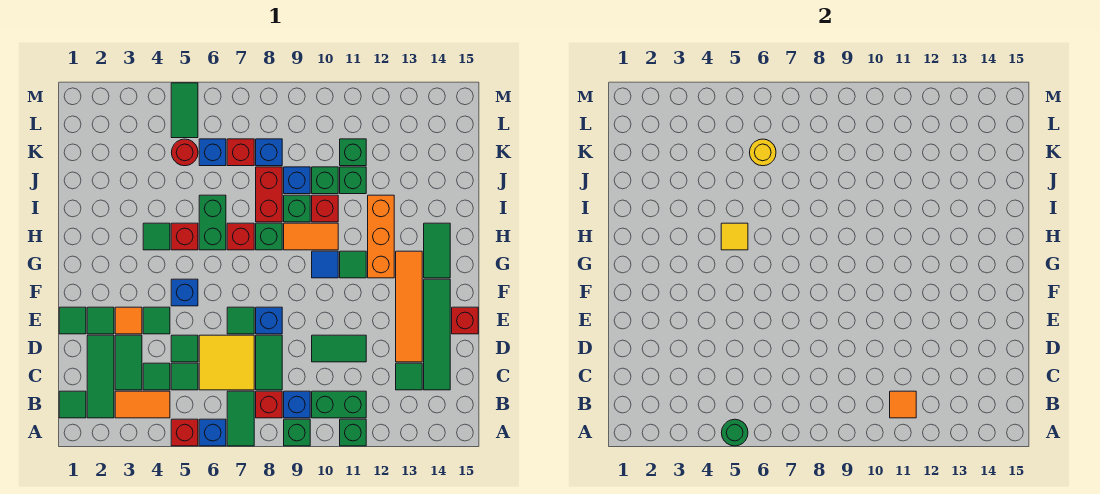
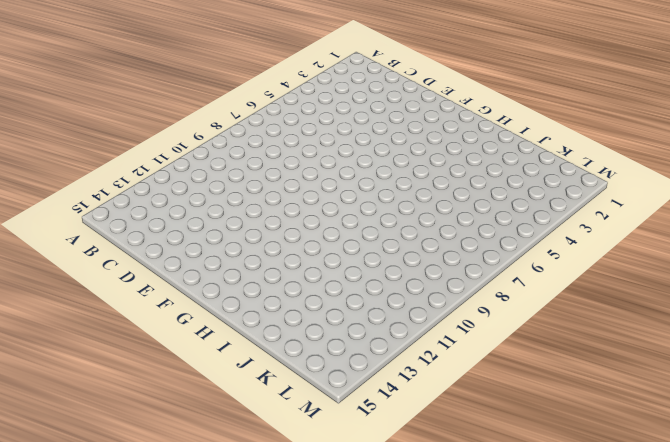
none -> red brick A5 level 1
none -> blue brick A6 level 1
none -> green tile A7:B7 level 1
none -> green brick A9 level 1

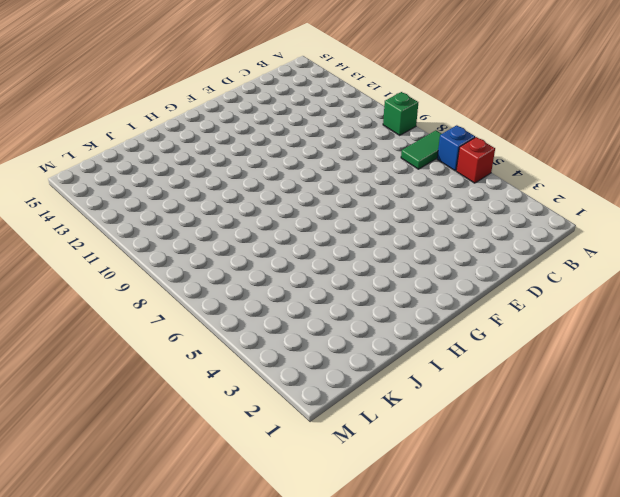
none -> green brick A11 level 1
none -> green tile B1 level 1
none -> green tile B2:D2 level 1
none -> orange tile B3:B4 level 1

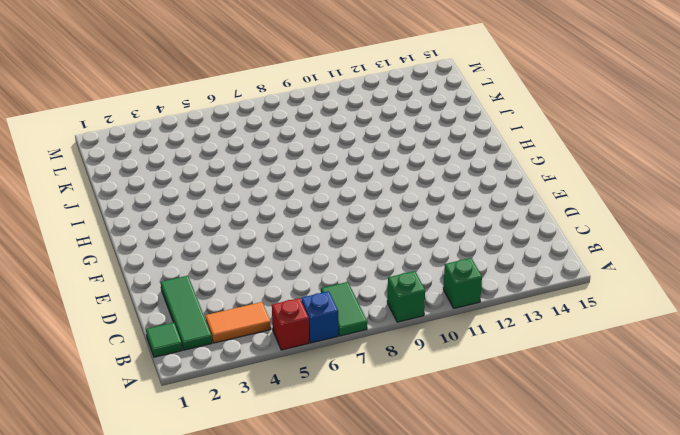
none -> red brick B8 level 1
none -> blue brick B9 level 1
none -> green brick B10:B11 level 1
none -> green tile C3:D3 level 1

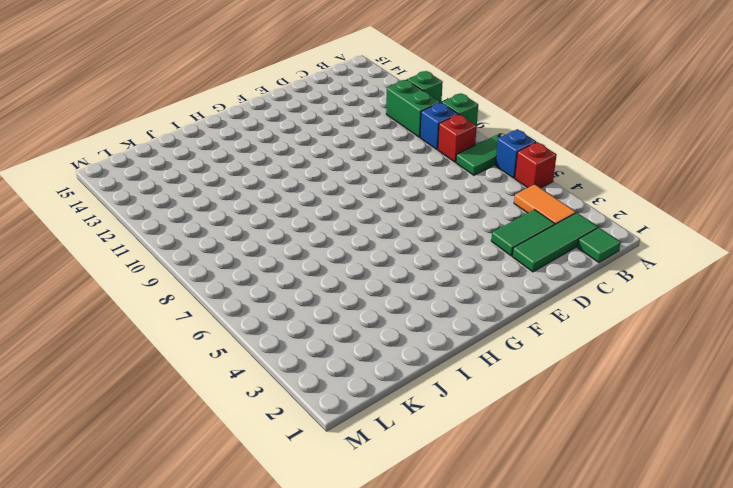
none -> green tile C4 level 1
none -> green tile C5 level 1
none -> yellow tile C6:D7 level 1
none -> green tile C8:D8 level 1

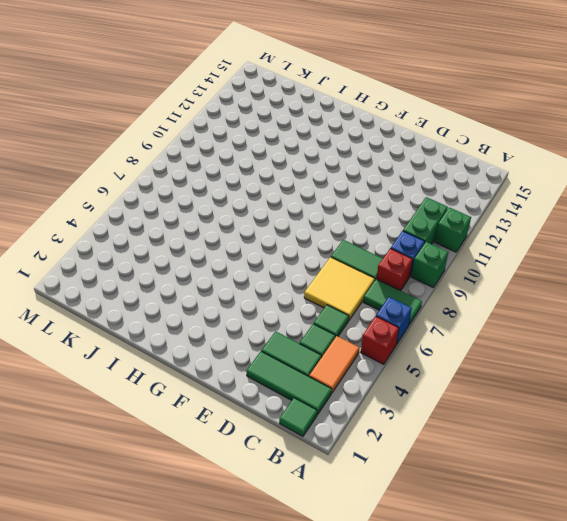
none -> green tile C13 level 1
none -> green tile C14:F14 level 1
none -> green tile D5 level 1
none -> green tile D10:D11 level 1

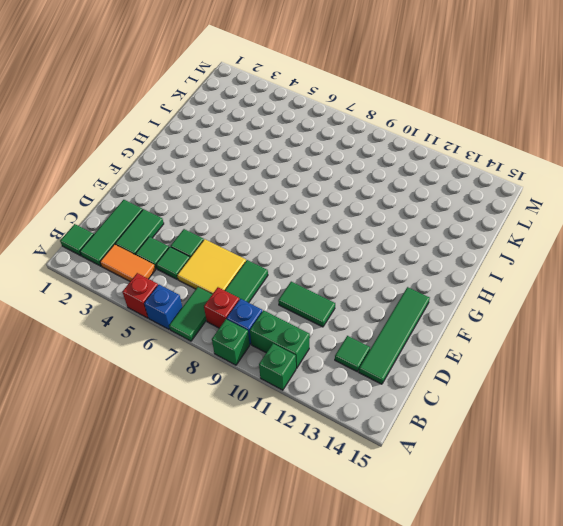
none -> orange tile D13:G13 level 1
none -> green tile E1 level 1
none -> green tile E2 level 1
none -> orange tile E3 level 1

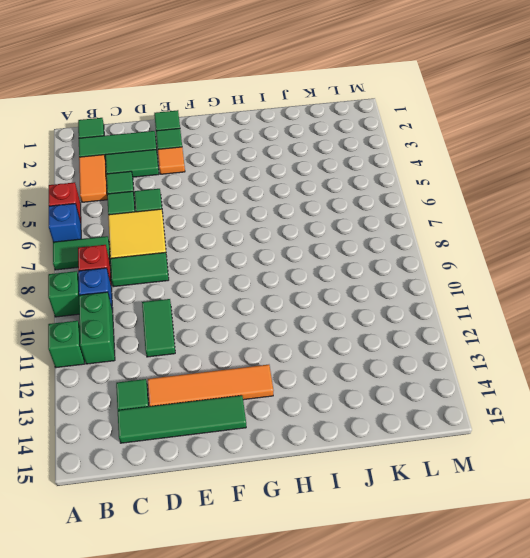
none -> green tile E4 level 1
none -> green tile E7 level 1
none -> blue brick E8 level 1
none -> red brick E15 level 1

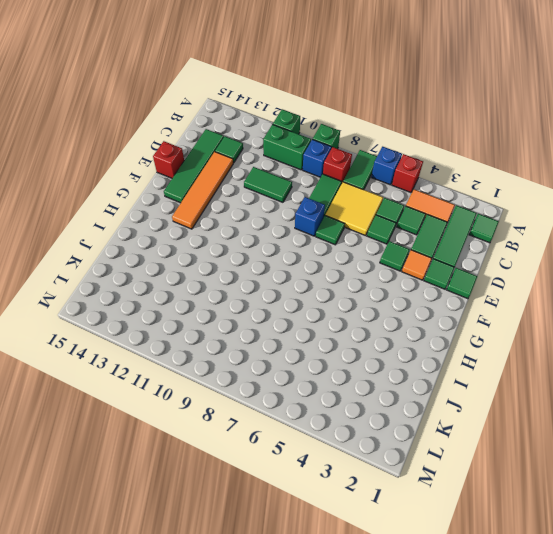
none -> blue brick F5 level 1
none -> blue tile G10 level 1
none -> green tile G11 level 1
none -> orange brick G12:I12 level 1

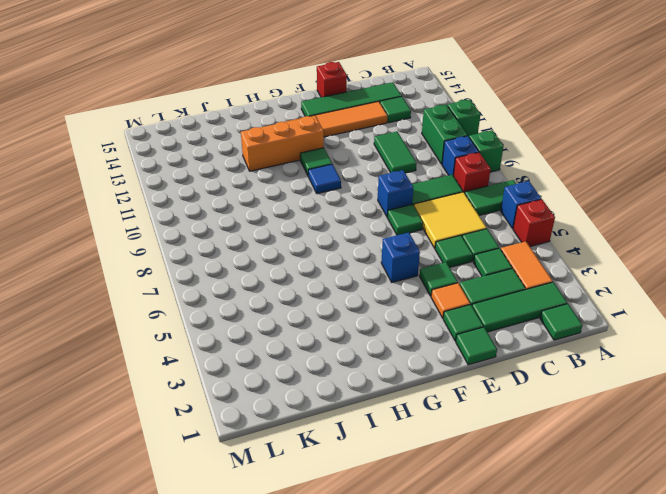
none -> green tile G14:H14 level 1
none -> green tile H4 level 1
none -> red brick H5 level 1
none -> green brick H6:I6 level 1

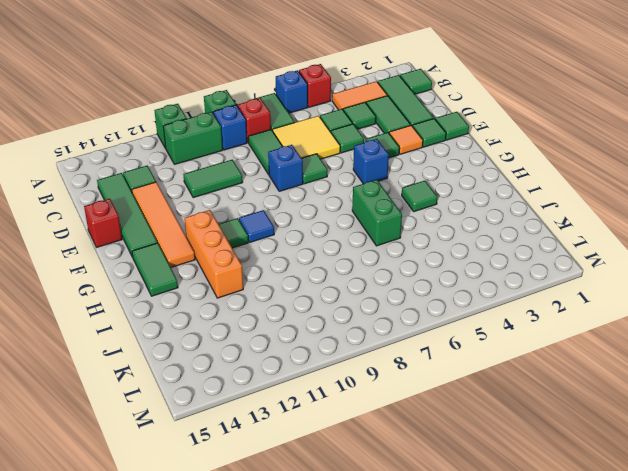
none -> red brick H5 level 1
none -> red brick H7 level 1
none -> green brick H8 level 1
none -> orange tile H9:H10 level 1

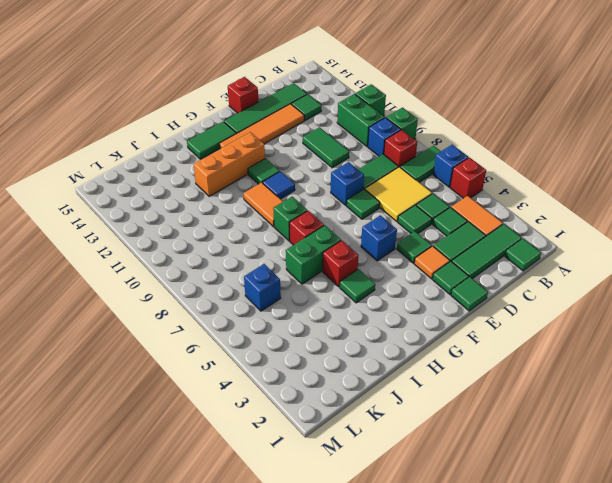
none -> red brick I8:J8 level 1
none -> green brick I9 level 1
none -> red brick I10 level 1
none -> blue brick J9 level 1

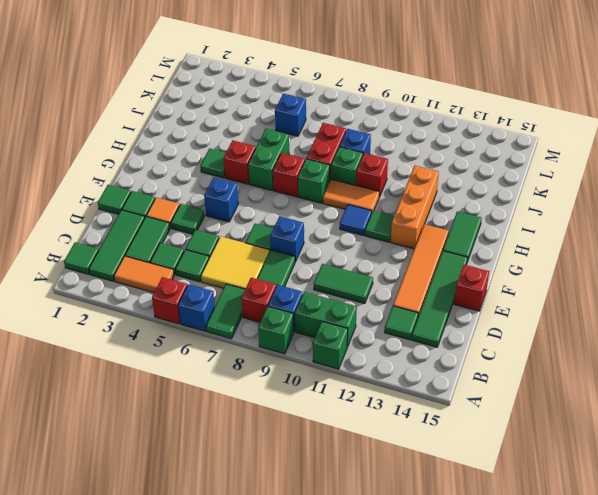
none -> green brick J10 level 1
none -> green brick J11 level 1
none -> red round brick K5 level 1
none -> red brick K7 level 1

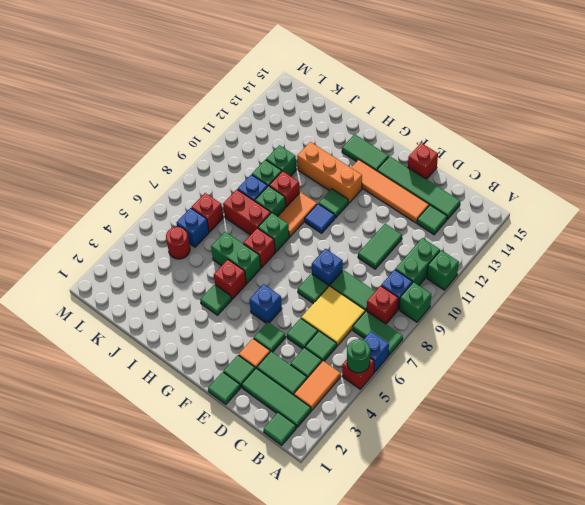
none -> blue brick K8 level 1
none -> green brick K11 level 1
none -> green tile L5:M5 level 1
none -> orange tile B11 level 2

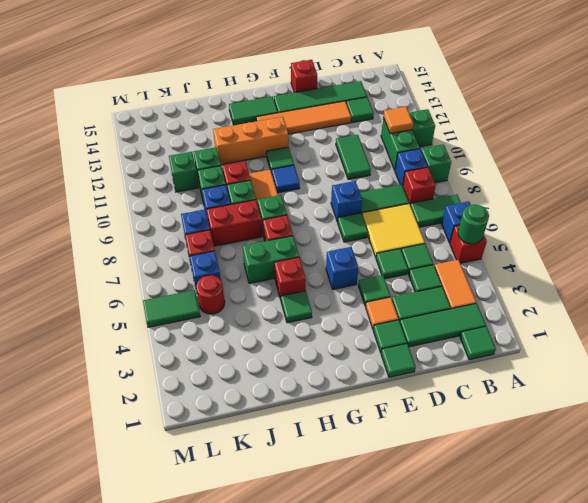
none -> yellow tile H5 level 2
none -> yellow round brick K6 level 2

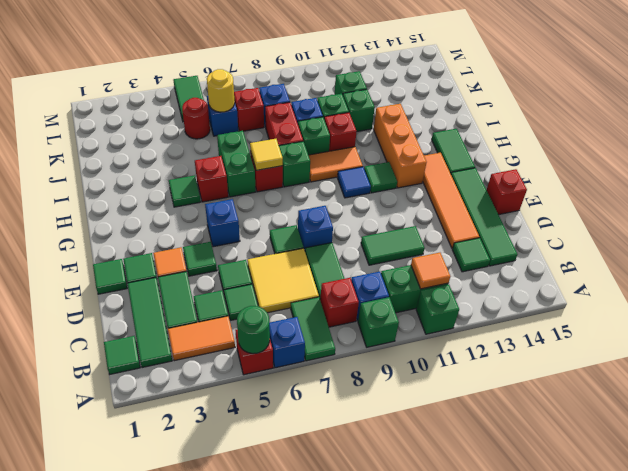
yellow tile H7 level 2 -> yellow tile H5 level 2

